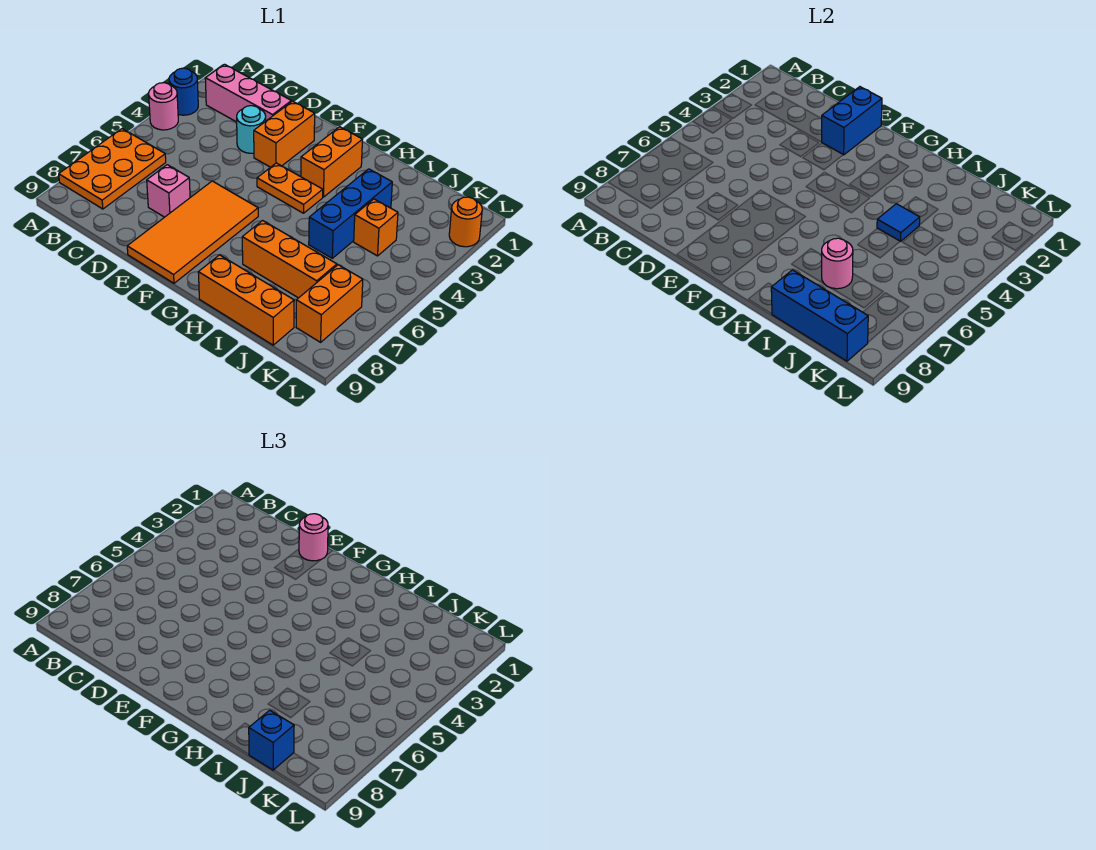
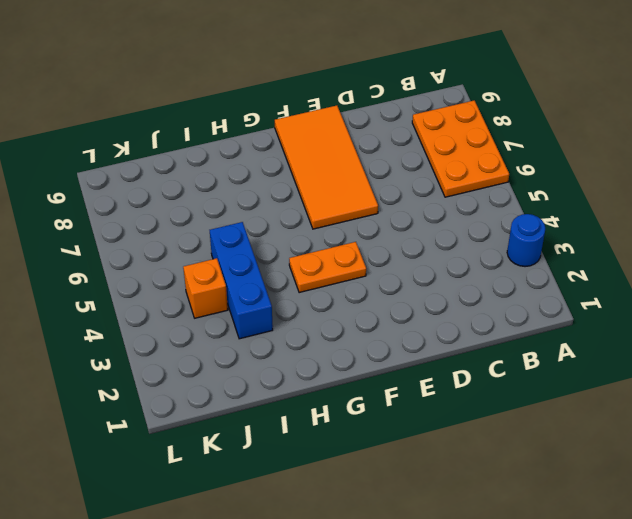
none -> pink round brick A4 level 1
none -> pink brick B2:D2 level 1
none -> cyan round brick D3 level 1

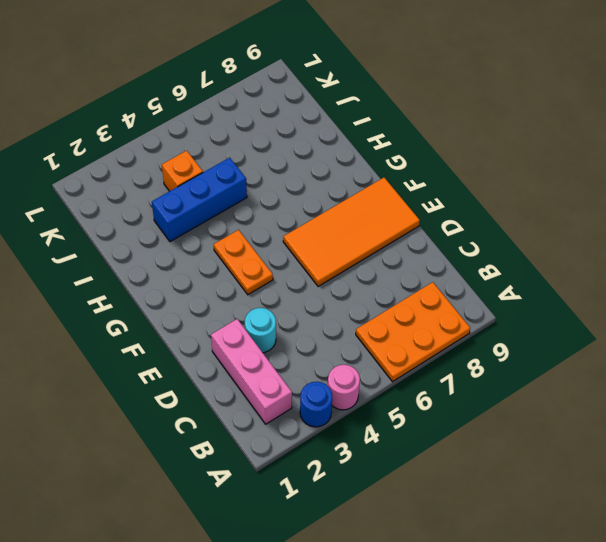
none -> pink brick D7 level 1
none -> orange brick E2:E3 level 1
none -> orange brick G2:G3 level 1

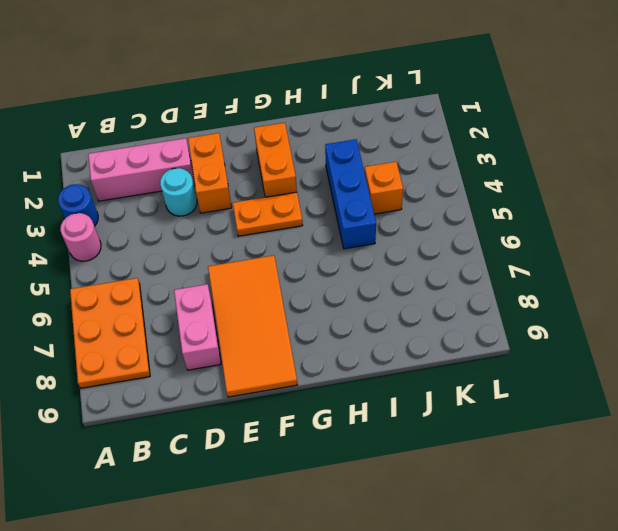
pink brick D7:D8 level 1 -> pink brick D7 level 1
none -> orange brick H7:J7 level 1
none -> orange brick H9:J9 level 1
none -> orange brick K7:K8 level 1

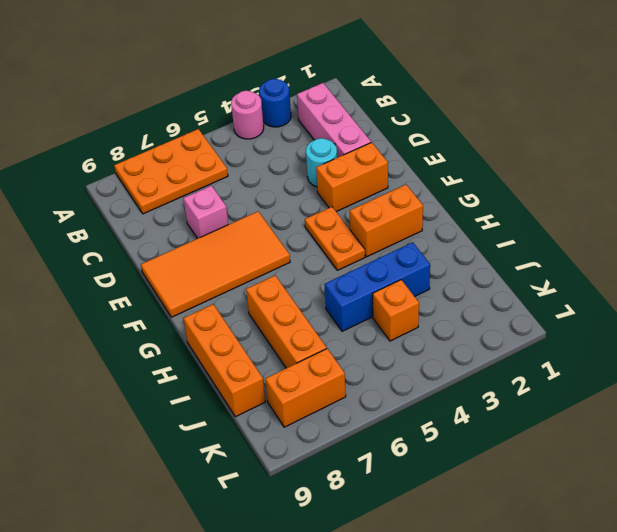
none -> orange round brick L2 level 1
none -> blue brick E1:E2 level 2
none -> blue tile I4 level 2

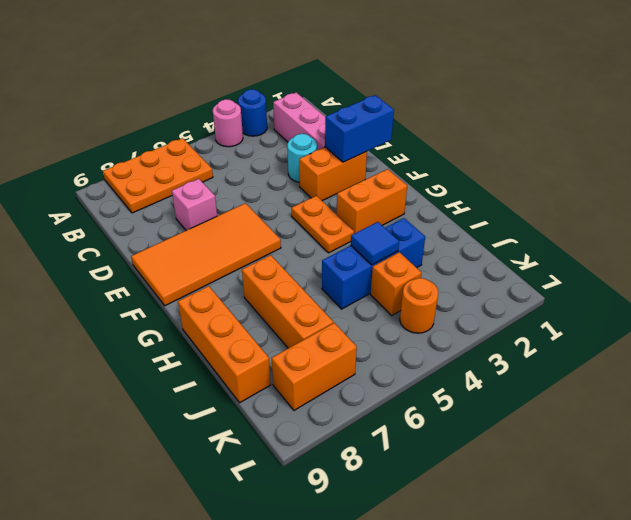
orange round brick K4 level 1 -> orange round brick L2 level 1
none -> pink round brick I7 level 2
none -> blue brick I9:K9 level 2
none -> pink round brick E1 level 3

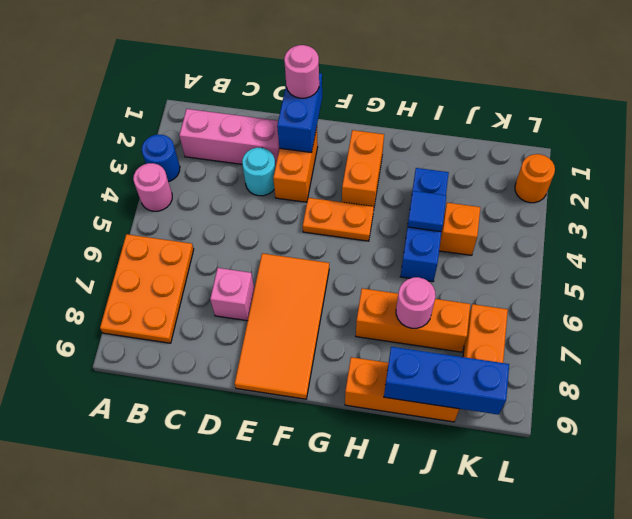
none -> blue brick J9 level 3

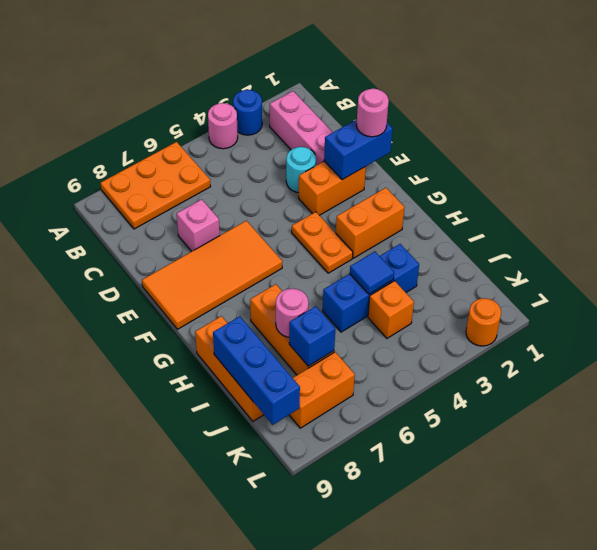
blue brick J7 level 2 -> blue brick J9 level 3

